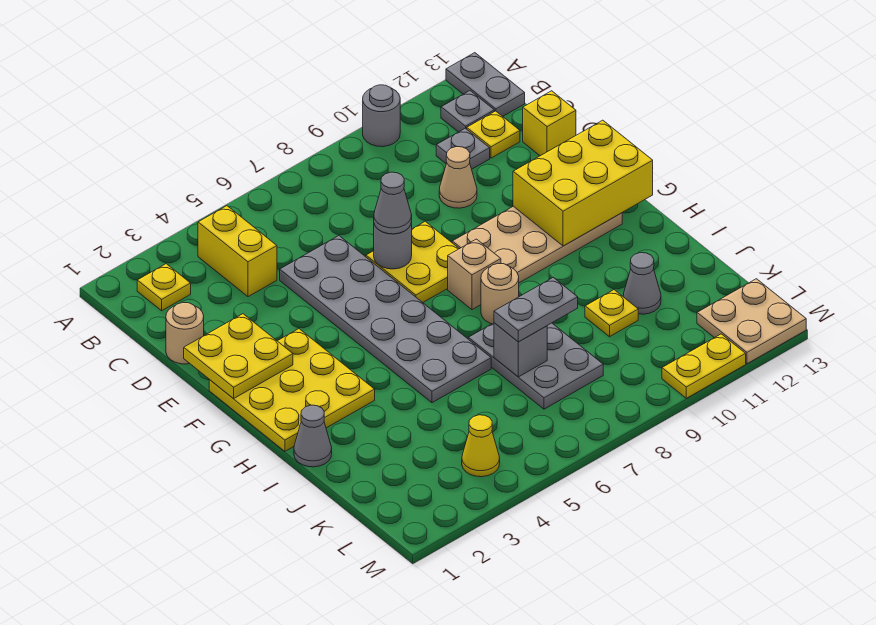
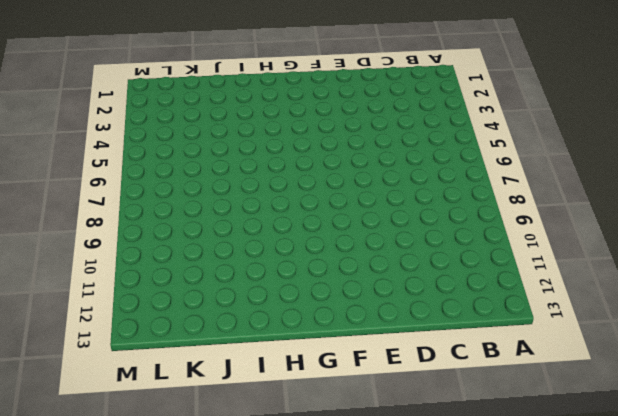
none -> grey round brick A10 level 1
none -> grey plate A13:B13 level 1
none -> yellow plate B2 level 1

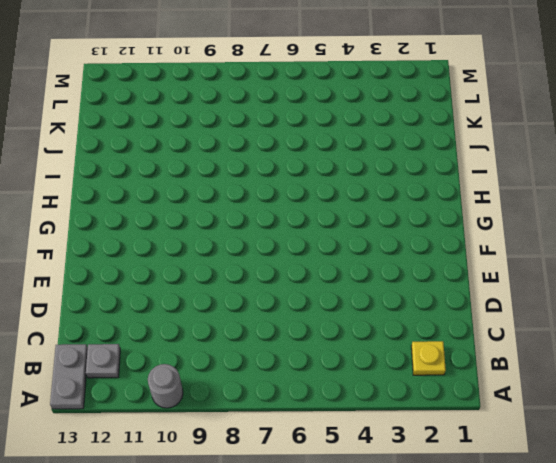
none -> yellow brick B4:C4 level 1
none -> grey plate C11 level 1
none -> yellow plate C12 level 1

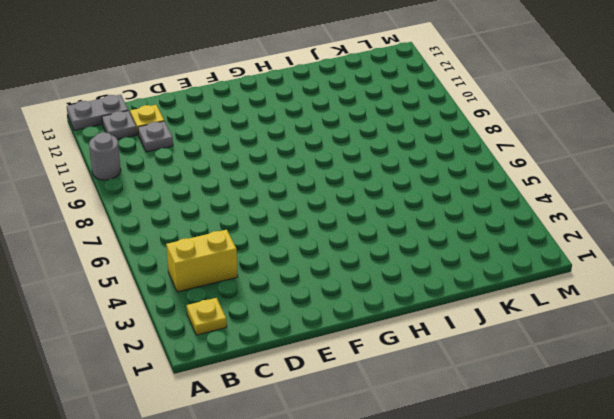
none -> tan round brick D1 level 1
none -> grey plate D5:I6 level 1
none -> tan cone D10 level 1

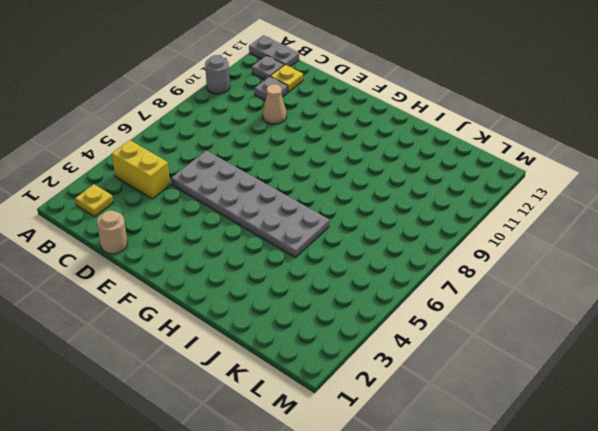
none -> yellow brick D13 level 1
none -> yellow plate E7:F8 level 1
none -> yellow plate F1:H3 level 1

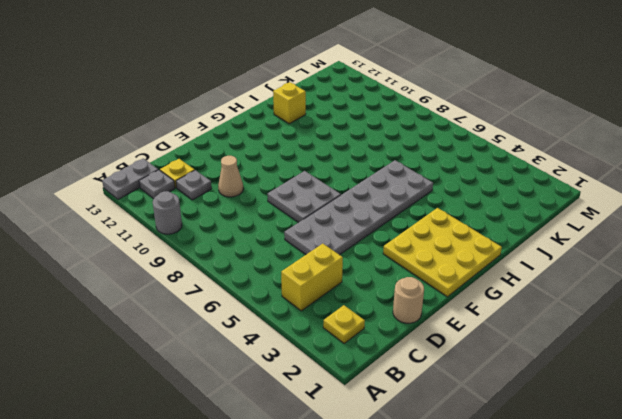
grey plate E7:F8 level 1 -> yellow plate E7:F8 level 1
yellow brick I12 level 1 -> yellow brick D13 level 1
none -> tan plate F9:G12 level 1
none -> tan brick G8 level 1
none -> tan round brick H8 level 1

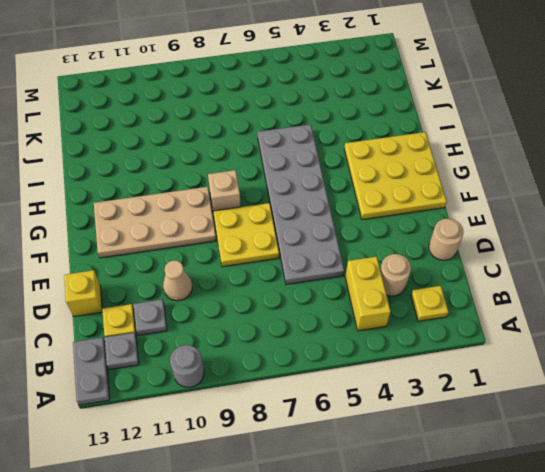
tan round brick C3 level 1 -> tan round brick H8 level 1
none -> grey cone I1 level 1
none -> grey plate I7:K8 level 1
none -> yellow plate J10 level 1

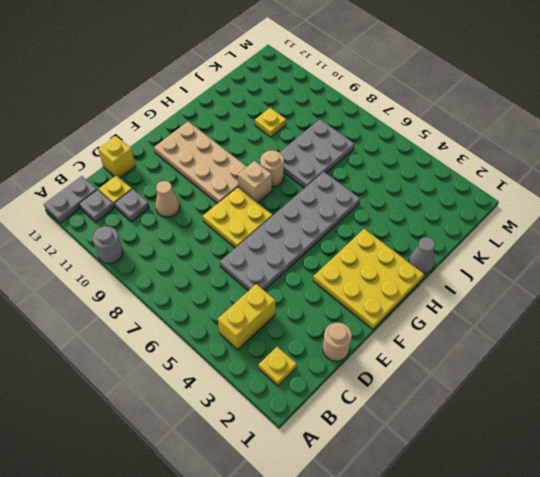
none -> grey cone J11 level 1
none -> yellow cone L4 level 1
none -> tan plate L12:M13 level 1

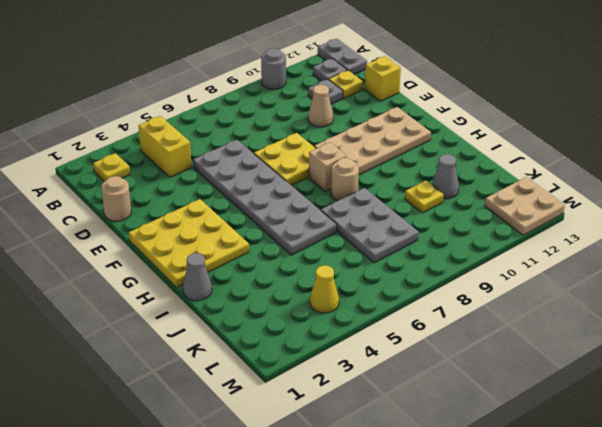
none -> yellow plate M10:M11 level 1
none -> yellow plate E1:F2 level 2
none -> grey round brick E7 level 2

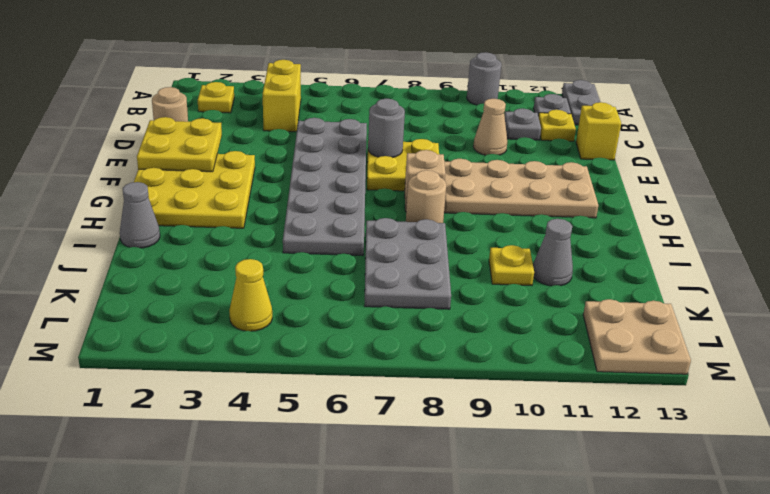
none -> yellow plate M10:M11 level 1
none -> yellow brick F11:G13 level 2
none -> grey brick J7 level 2

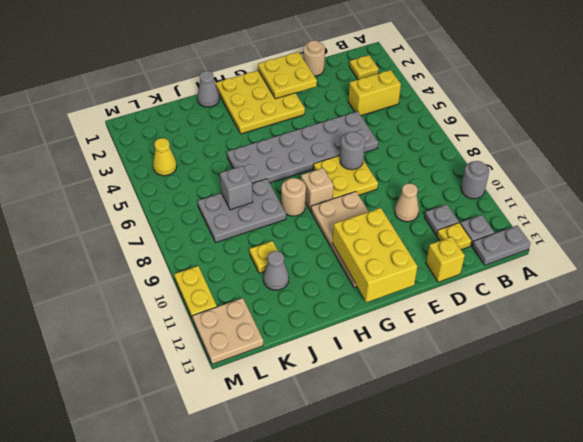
none -> grey cone E7 level 3
none -> grey plate J7:J8 level 3

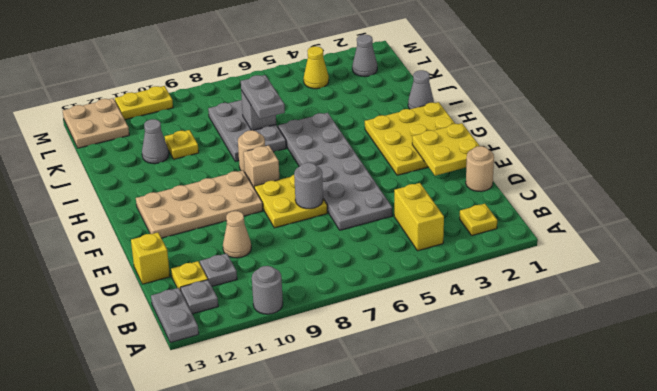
grey plate I7:J7 level 3 -> grey plate J7:J8 level 3
grey cone L2 level 1 -> grey cone E7 level 3
none -> yellow brick F11:G13 level 2

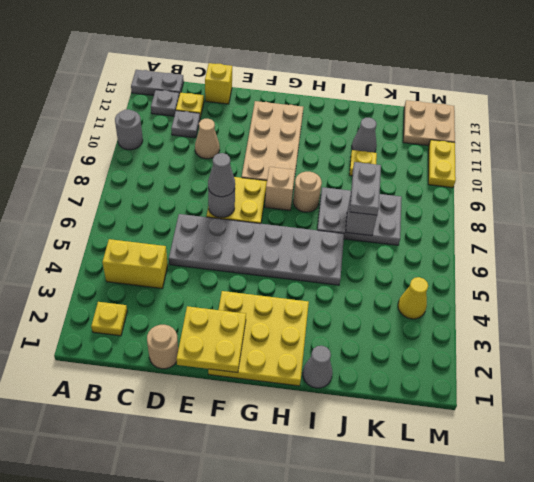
none -> yellow brick F11:G13 level 2

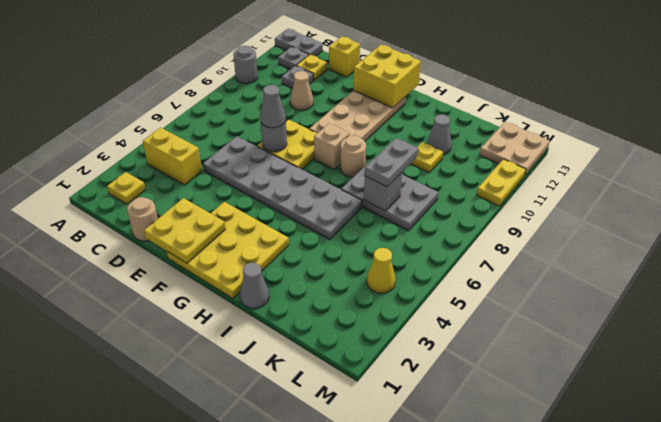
yellow brick F12:G13 level 2 -> yellow brick F11:G13 level 2

